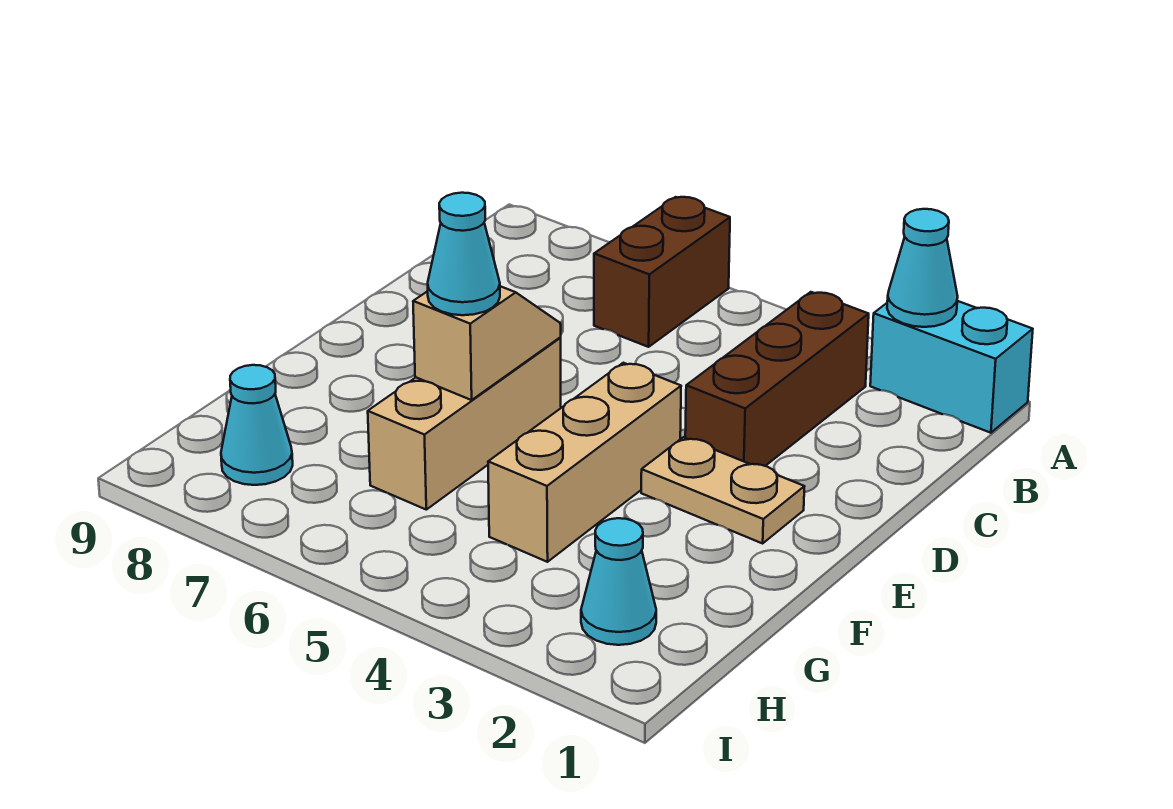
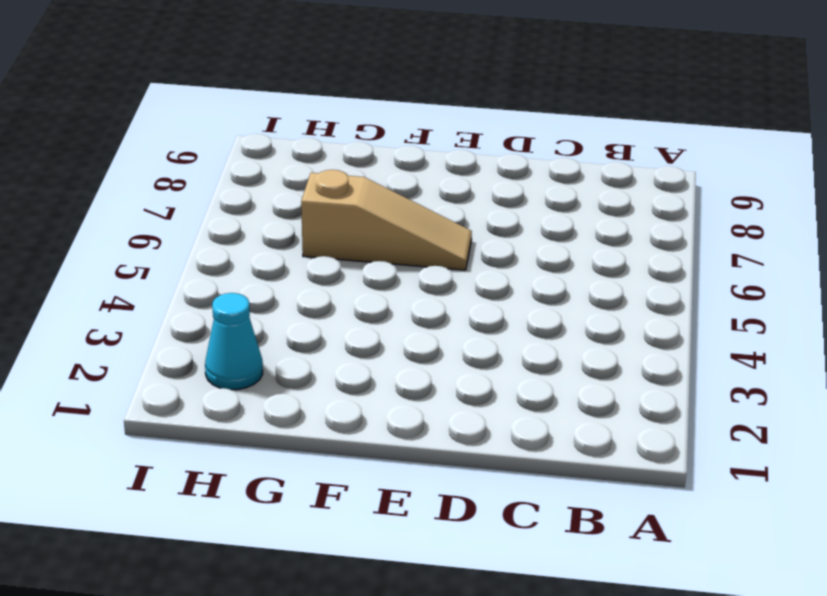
tan slope E6:G6 level 1 top G -> tan brick E6:G6 level 1
none -> cyan brick A1:A2 level 1
none -> brown brick A6:B6 level 1

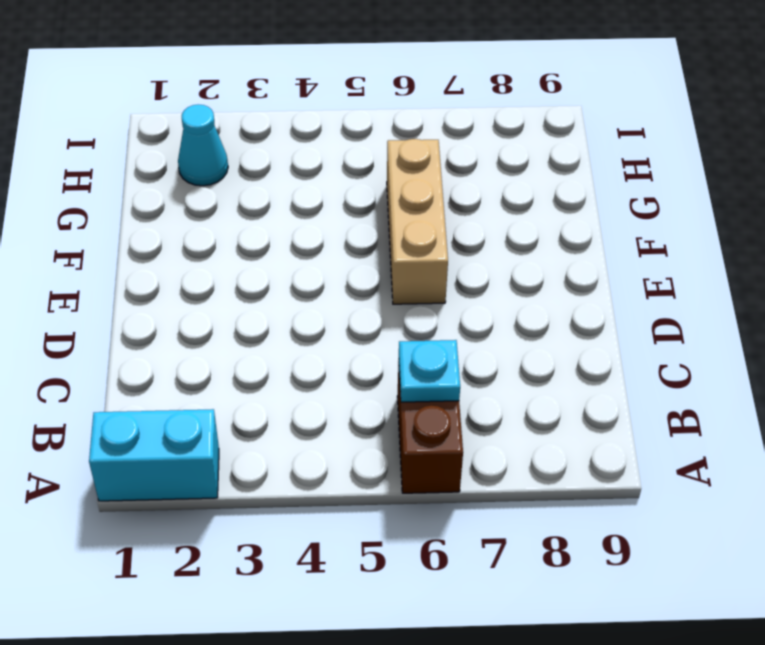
cyan plate B6 level 2 -> none
none -> brown brick B3:D3 level 1
none -> tan plate E2:E3 level 1

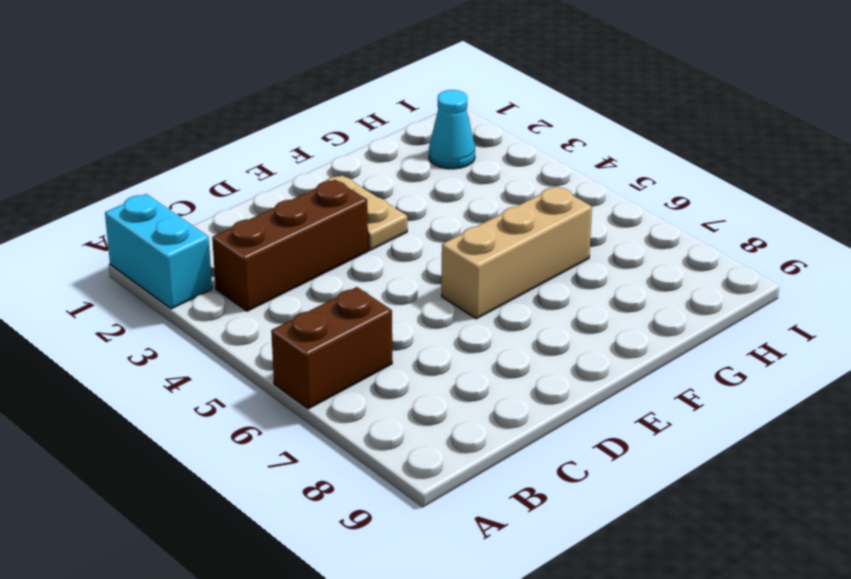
none -> tan brick E4:G4 level 1
none -> cyan cone H8 level 1

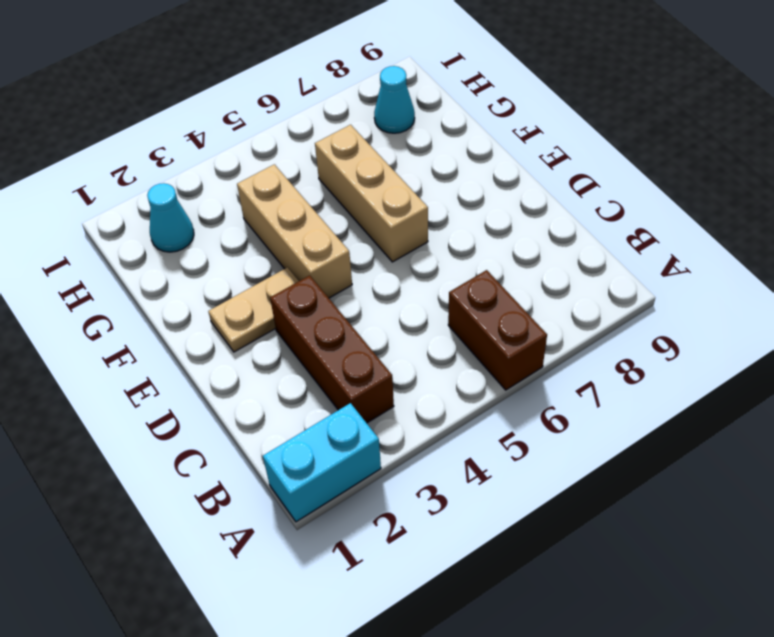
none -> cyan cone A2 level 2
none -> tan slope E6:F6 level 2 top F

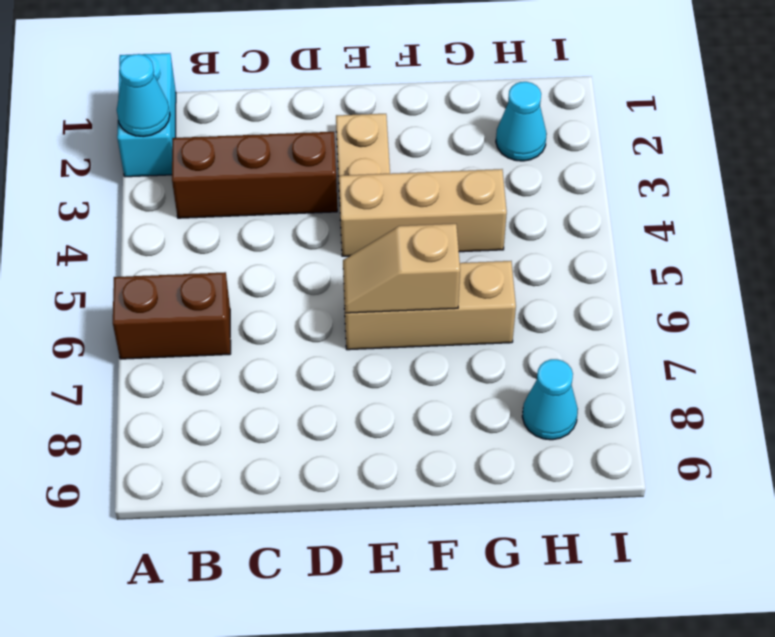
none -> cyan cone F6 level 3

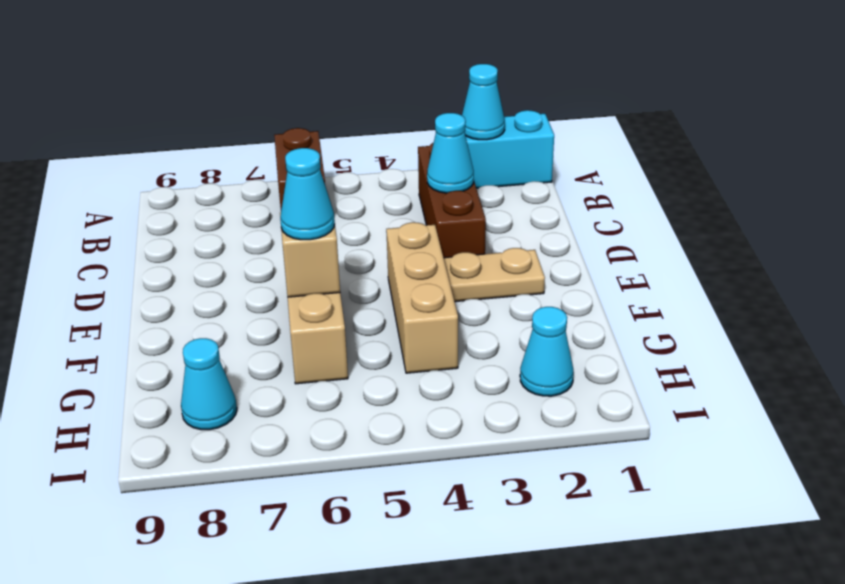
cyan cone C3 level 2 -> none

